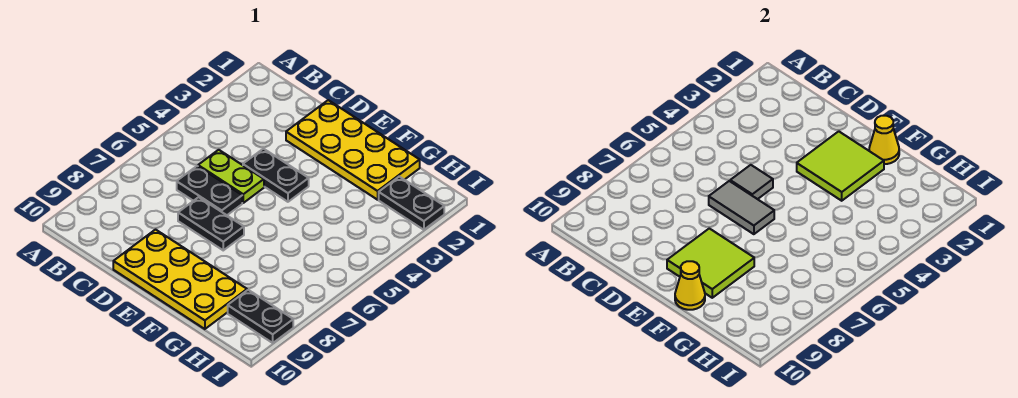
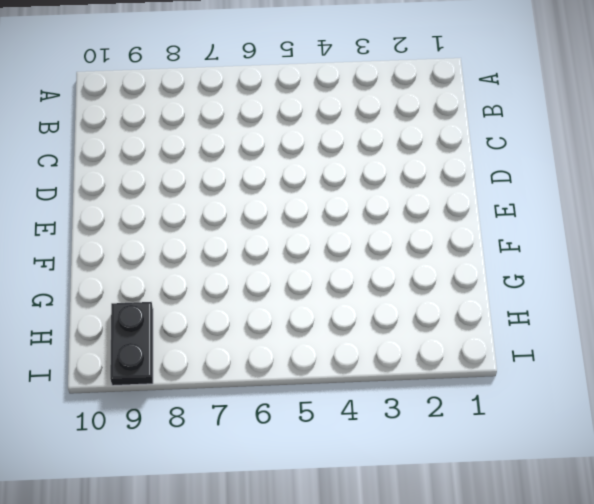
none -> lime plate C5:D5 level 1
none -> black plate C6:D6 level 1
none -> yellow plate D1:G2 level 1

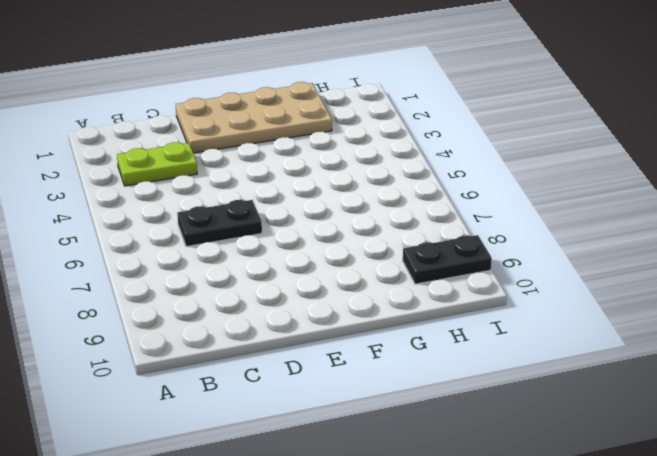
lime plate B3:C3 level 1 -> lime plate C5:D5 level 1
tan plate D1:G2 level 1 -> yellow plate D1:G2 level 1
none -> black plate D4:E4 level 1
none -> black plate D7:E7 level 1
none -> yellow plate D9:G10 level 1

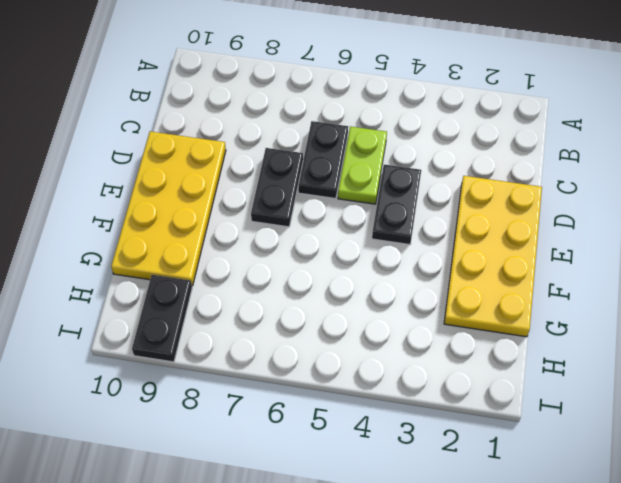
none -> black plate H2:I2 level 1
none -> grey tile D5 level 2
none -> grey tile D6:E6 level 2

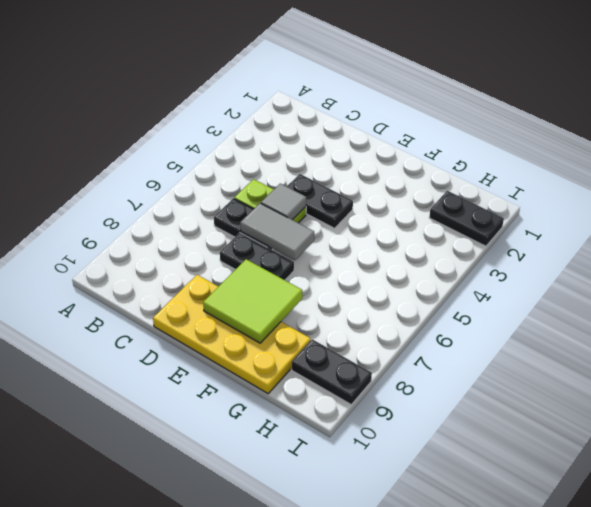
none -> yellow plate D1:G2 level 1
none -> lime tile E2:F3 level 2
none -> yellow cone F1 level 2

